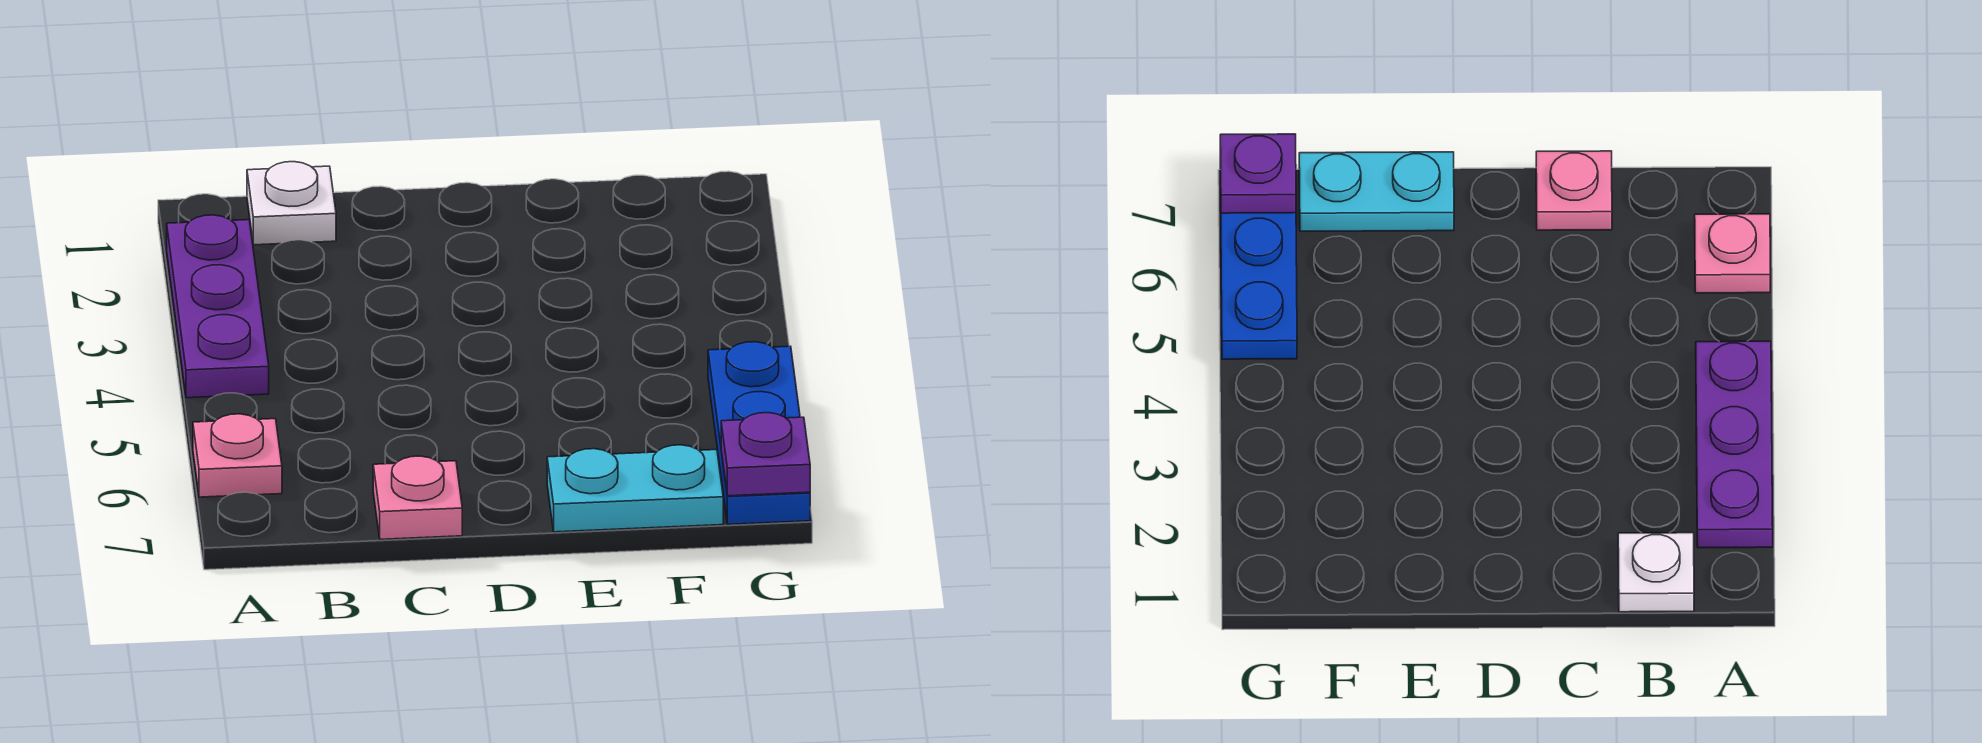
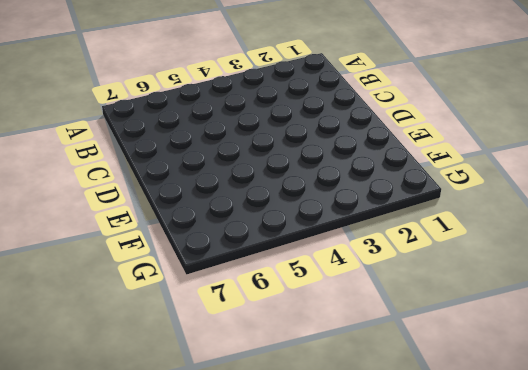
none -> purple plate A2:A4 level 1
none -> pink plate A6 level 1

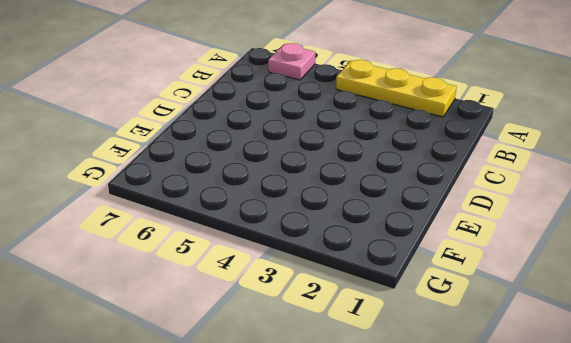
yellow plate A2:A4 level 1 -> purple plate A2:A4 level 1
none -> white plate B1 level 1
none -> pink plate C7 level 1

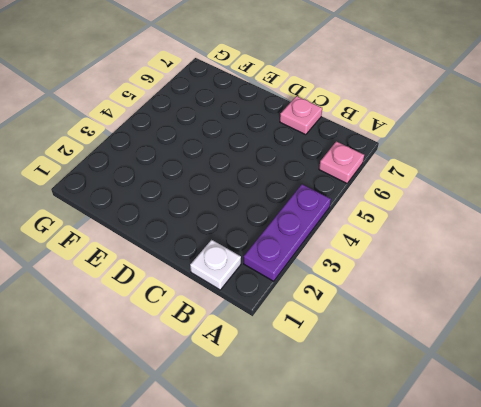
none -> cyan plate E7:F7 level 1
none -> blue plate G5:G7 level 1

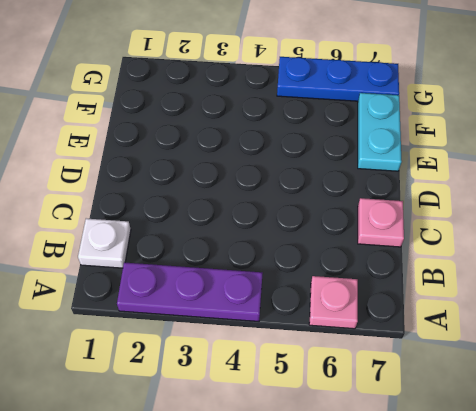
none -> purple plate G7 level 2

